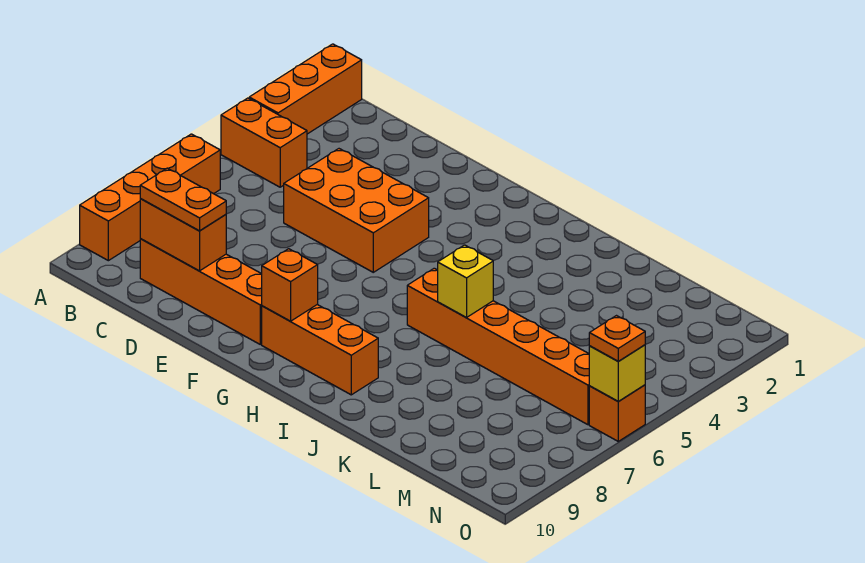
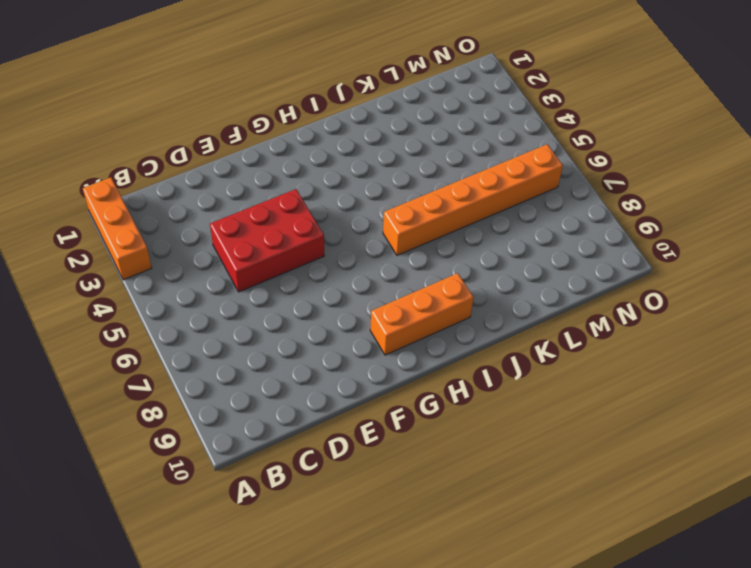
red brick D4:F5 level 1 -> orange brick D4:F5 level 1
none -> orange brick A4:B4 level 1
none -> orange brick A6:A9 level 1
none -> orange brick C9:F9 level 1

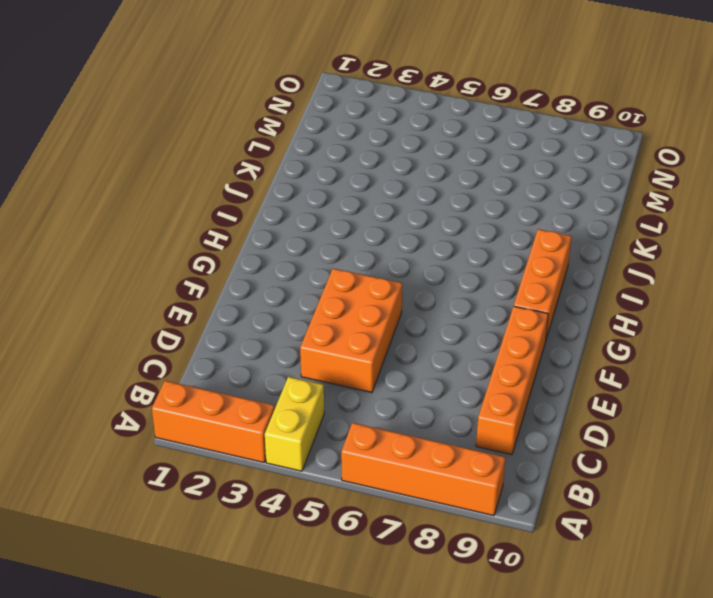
yellow brick A4:B4 level 1 -> orange brick A4:B4 level 1
none -> orange brick I6:N6 level 1
none -> orange brick O6 level 1
none -> orange brick C9:D9 level 2

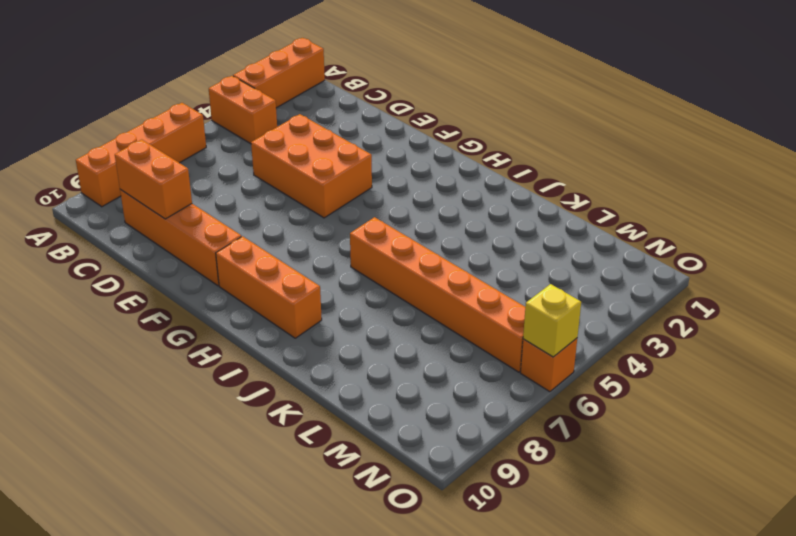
none -> orange brick G9 level 2
none -> yellow brick J6 level 2
none -> orange plate C9:D9 level 3

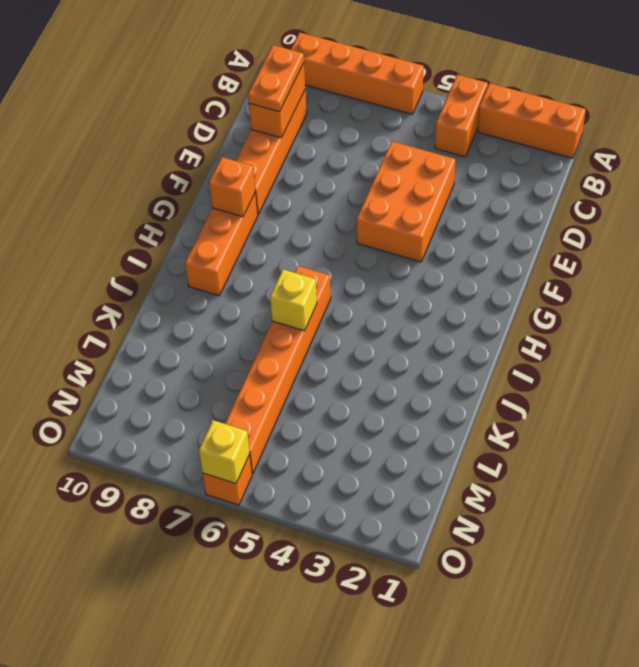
none -> orange plate O6 level 3

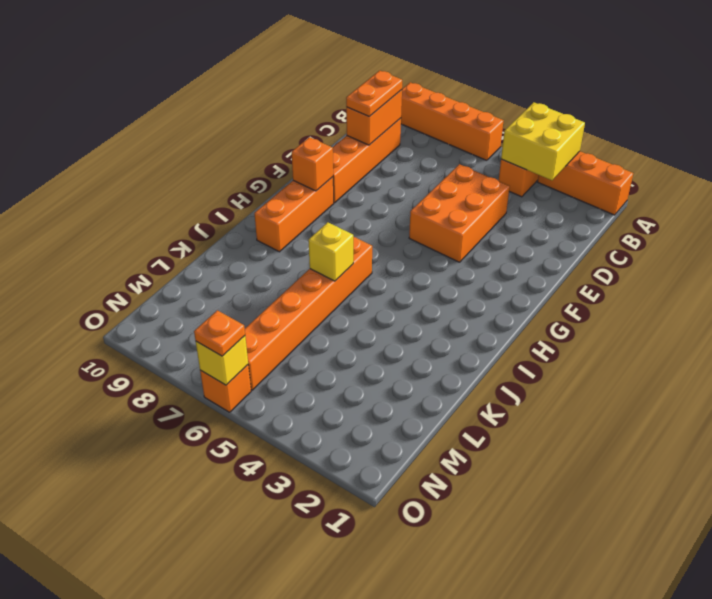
yellow brick A3:B4 level 2 -> none

